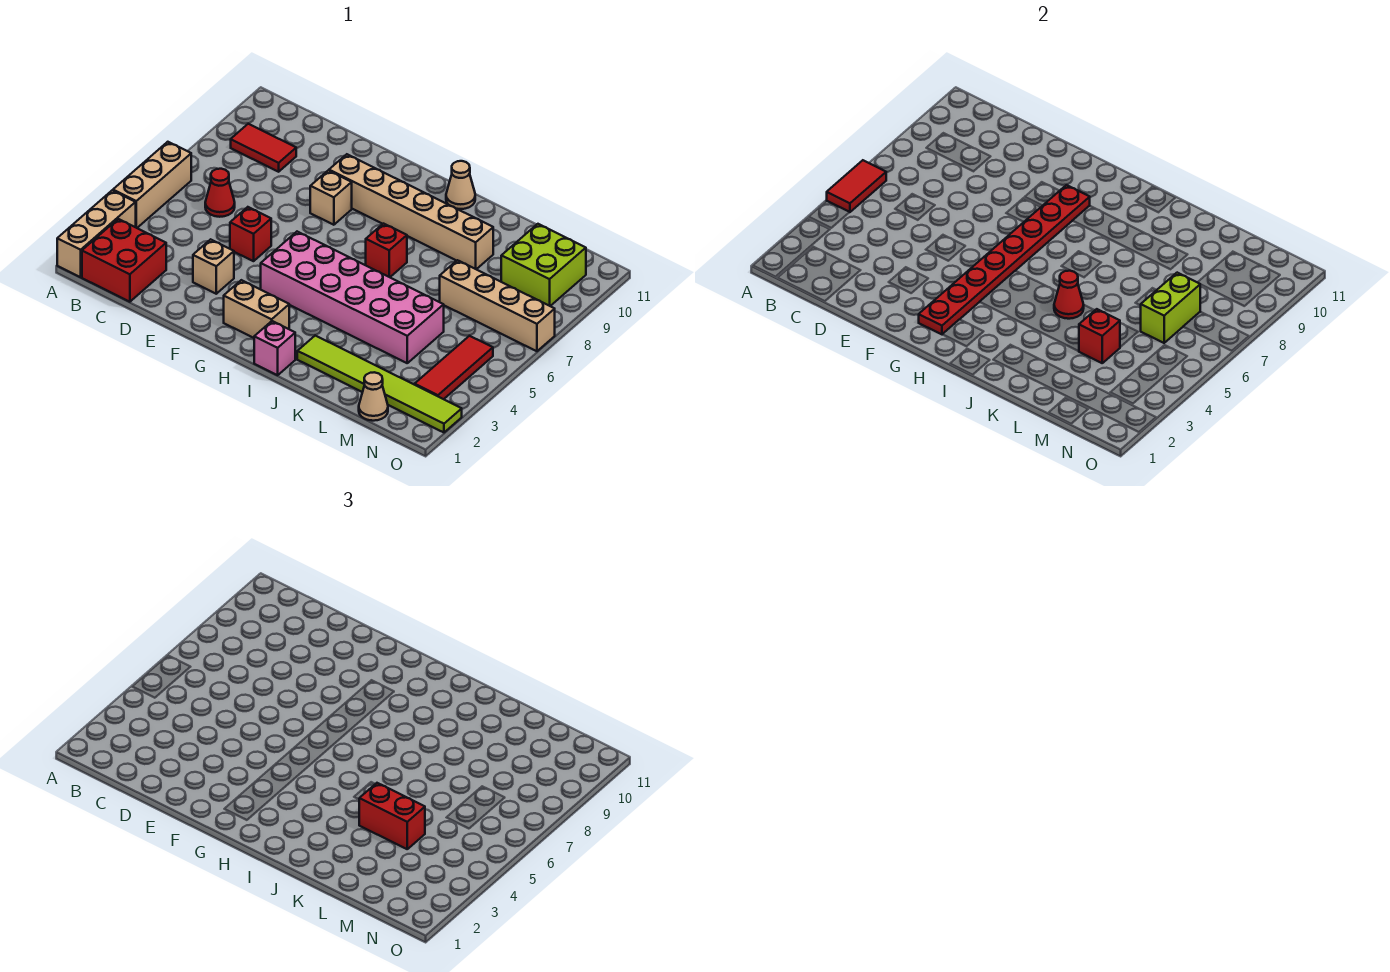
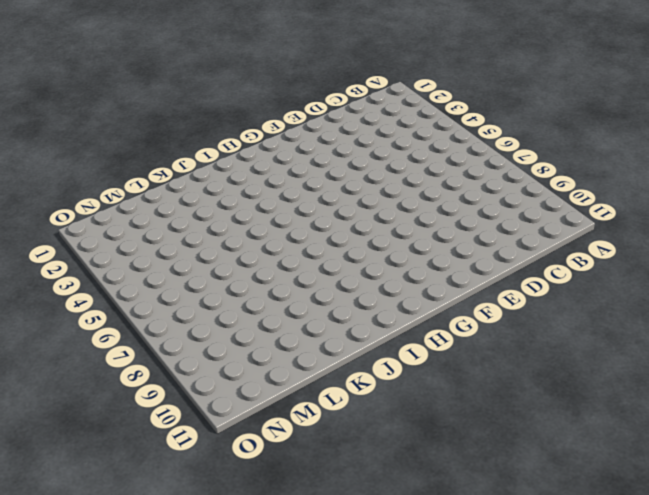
none -> tan brick A1:A3 level 1
none -> tan brick A4:A6 level 1
none -> red brick B1:C2 level 1

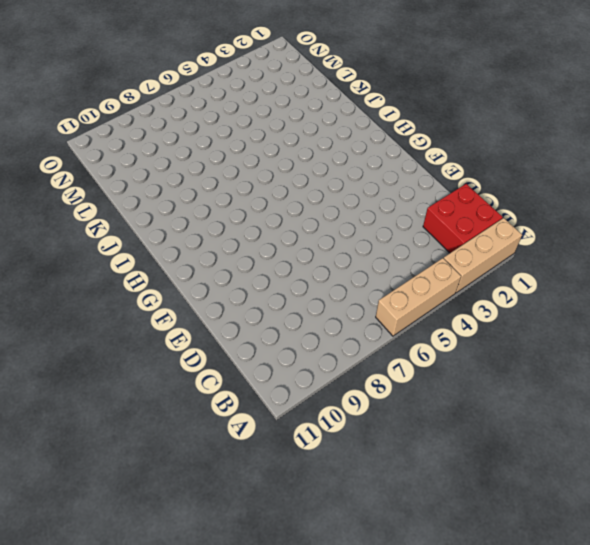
none -> red tile B9:C9 level 1
none -> red cone C6 level 1
none -> tan brick E3 level 1

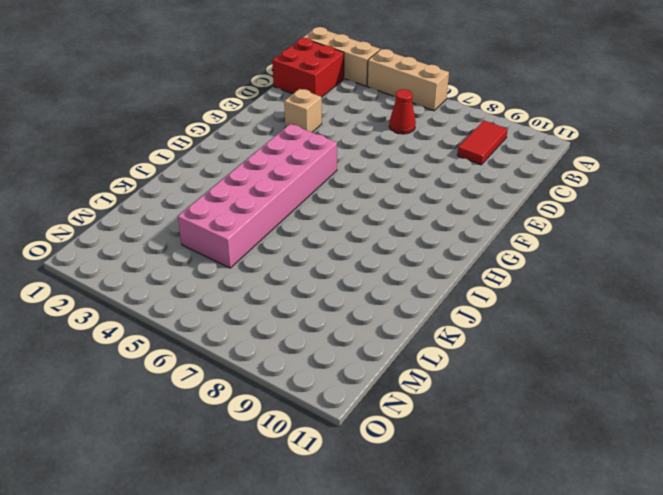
none -> red brick E5 level 1
none -> tan brick F8 level 1
none -> tan brick F9:K9 level 1

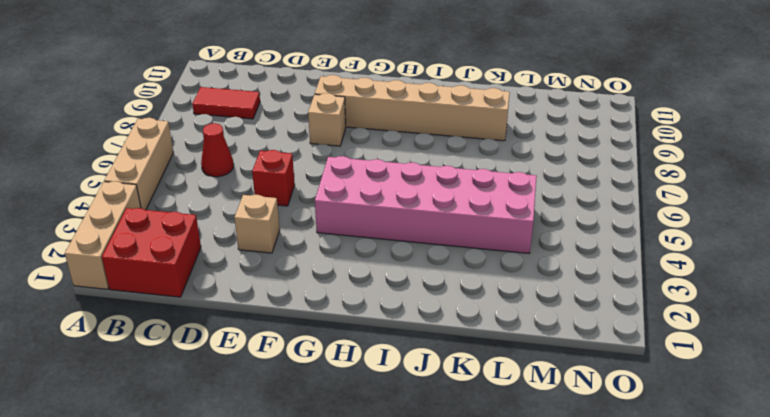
none -> tan brick G2:H2 level 1
none -> pink brick I1 level 1
none -> red brick I7 level 1

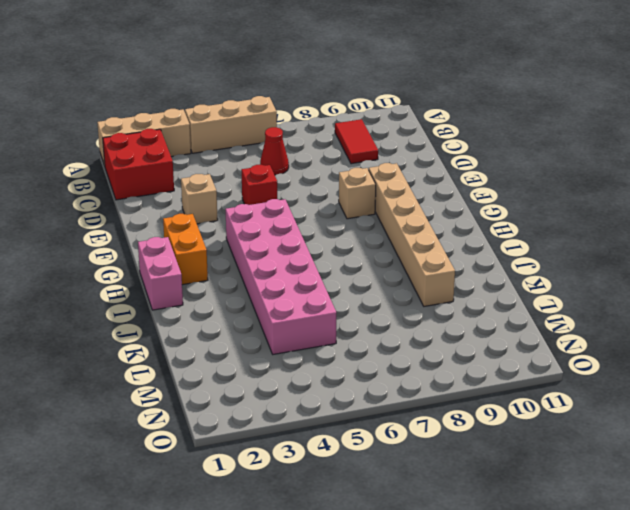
orange brick G2:H2 level 1 -> tan brick G2:H2 level 1
pink brick H1:I1 level 1 -> pink brick I1 level 1
none -> red brick I7 level 1
none -> tan cone I11 level 1
none -> lime tile J2:O2 level 1

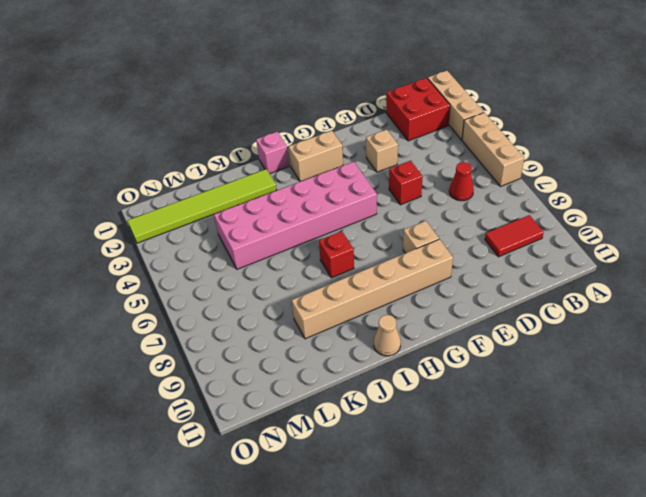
none -> tan brick L7:O7 level 1
none -> tan cone M1 level 1
none -> lime brick M9:N10 level 1

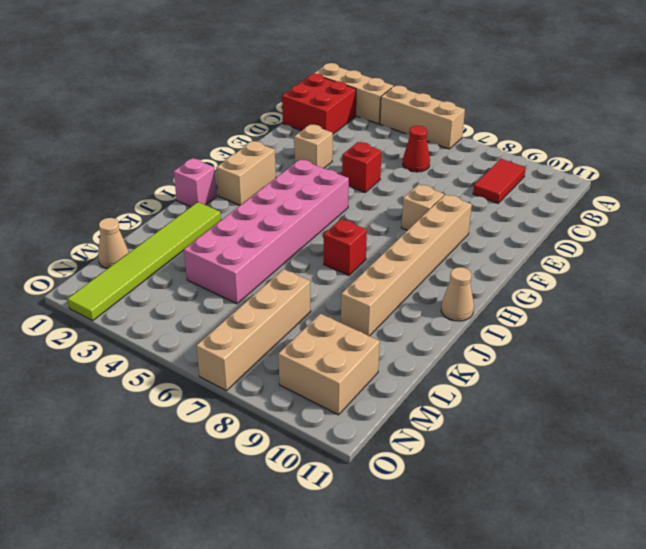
tan brick M9:N10 level 1 -> lime brick M9:N10 level 1
none -> red tile N3:N5 level 1
none -> red tile A5:A6 level 2
none -> red plate G2:G9 level 2

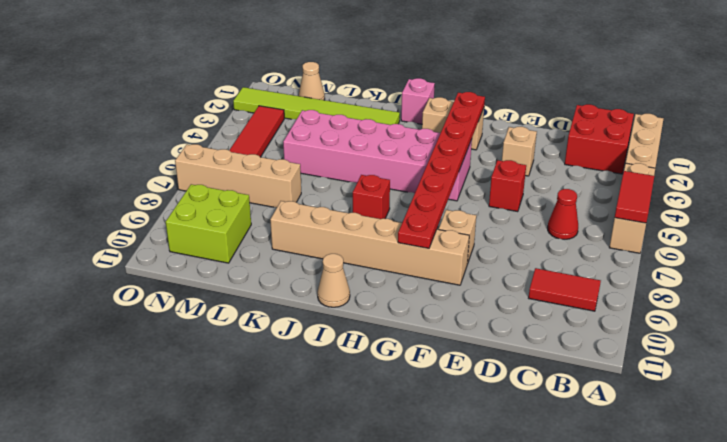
none -> red cone J5 level 2
none -> red brick L4 level 2
none -> lime brick M6:M7 level 2

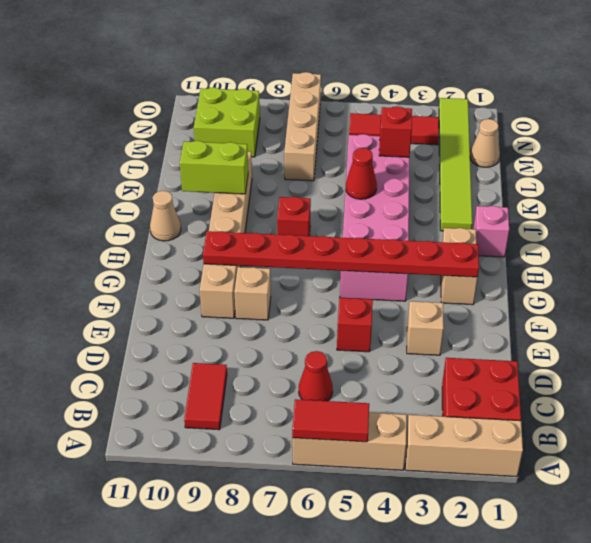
lime brick J9:J10 level 2 -> lime brick M6:M7 level 2
none -> red brick K4:L4 level 3

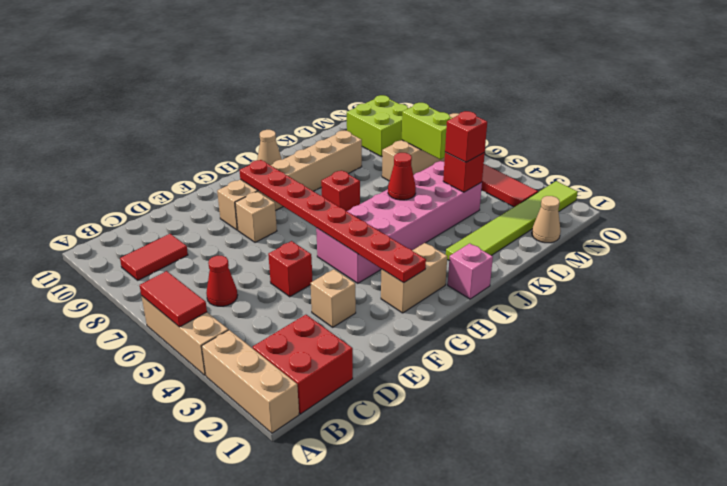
red brick L4 level 3 -> red brick K4:L4 level 3

